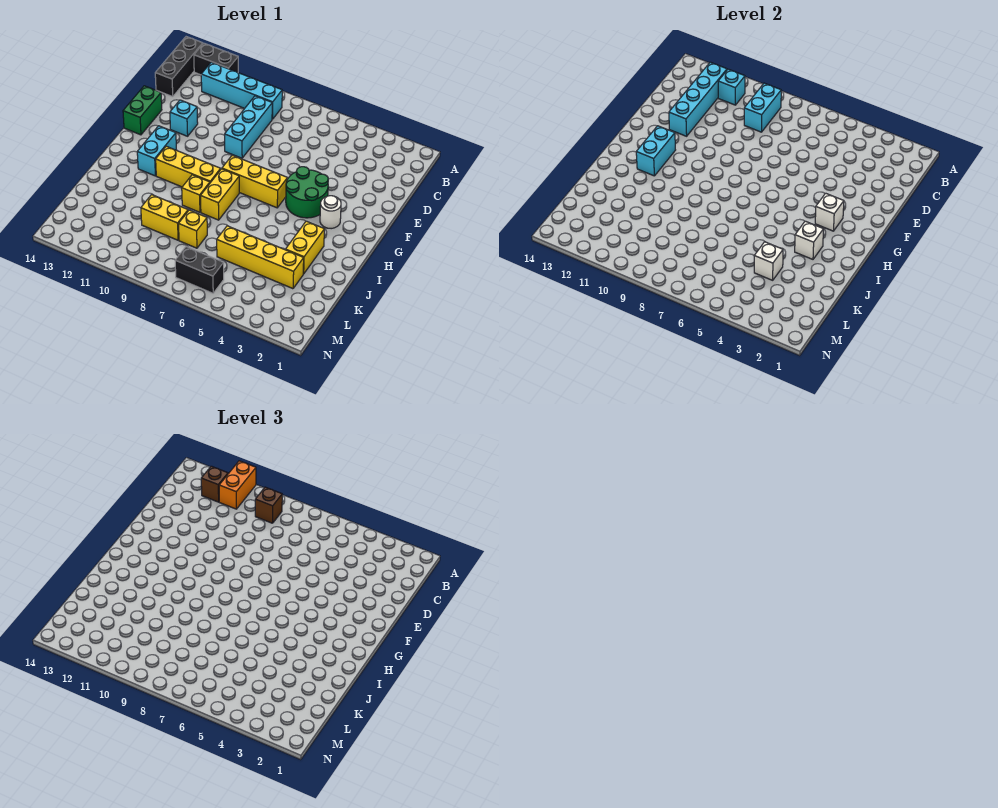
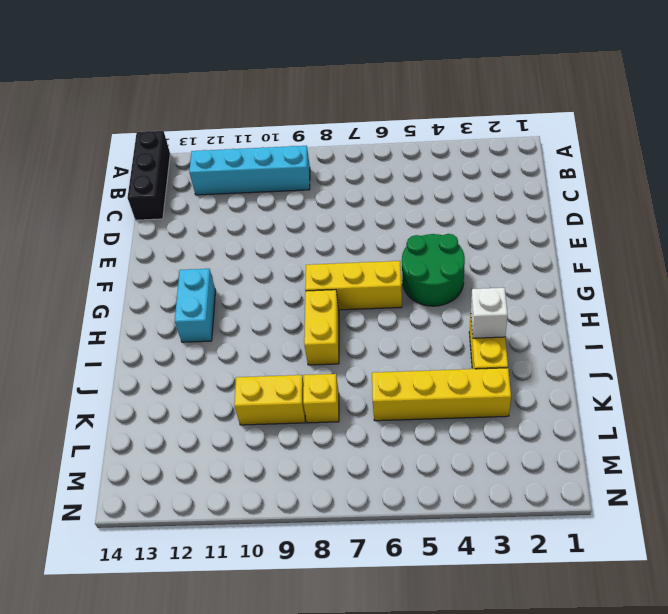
none -> black brick A12:A13 level 1
none -> cyan brick C9:E9 level 1
none -> cyan brick E12 level 1

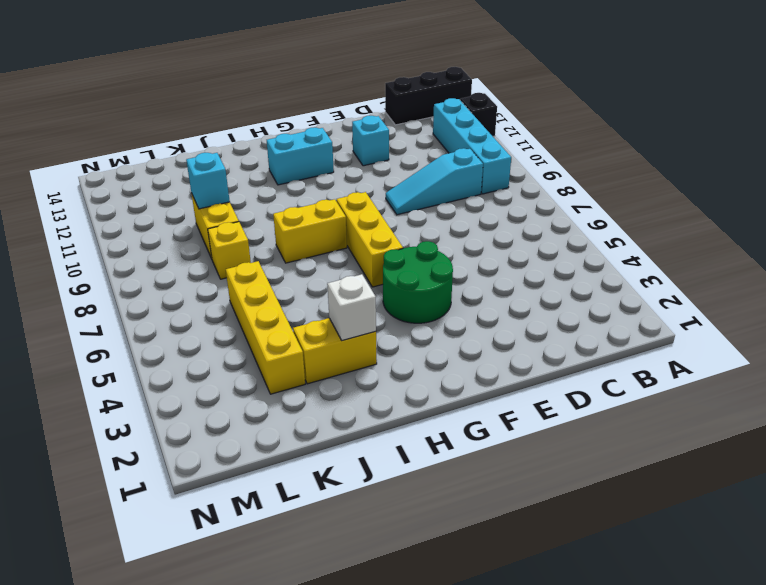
black brick A12 level 1 -> black brick A12:A13 level 1
cyan slope C9:E9 level 1 top C -> cyan brick C9:E9 level 1
cyan brick K10 level 2 -> cyan brick B11 level 2
none -> green brick E14:F14 level 1
none -> white round brick G3 level 1
none -> yellow brick H9:H11 level 1

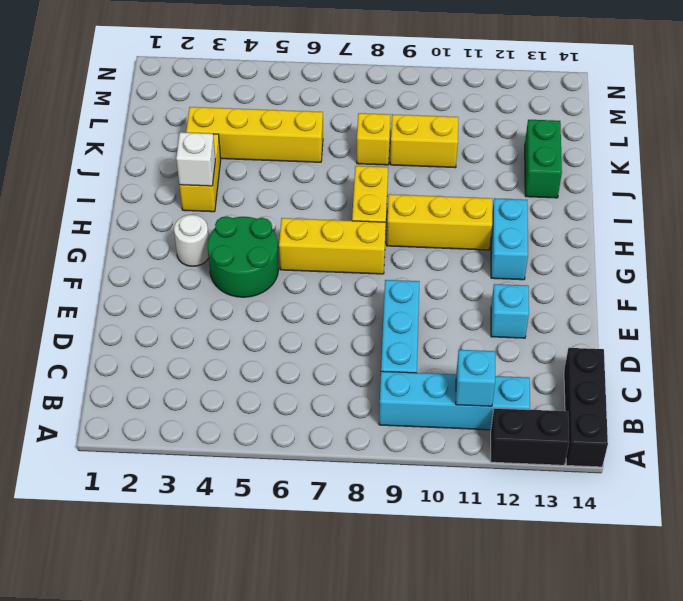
green brick J13:K13 level 1 -> green brick E14:F14 level 1
none -> yellow brick I9 level 1
none -> black brick M6:M7 level 1
none -> cyan brick B9:C9 level 2

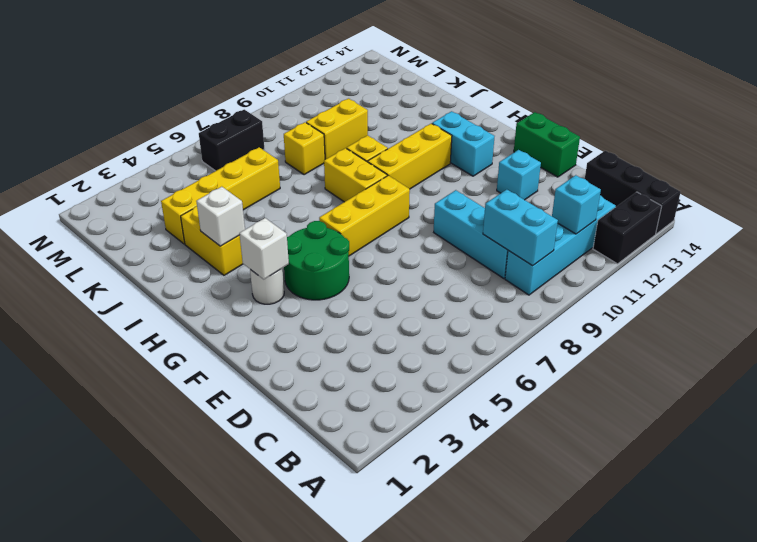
none -> cyan brick B12:E12 level 2
none -> cyan brick G12:H12 level 2
none -> white brick K4 level 2

